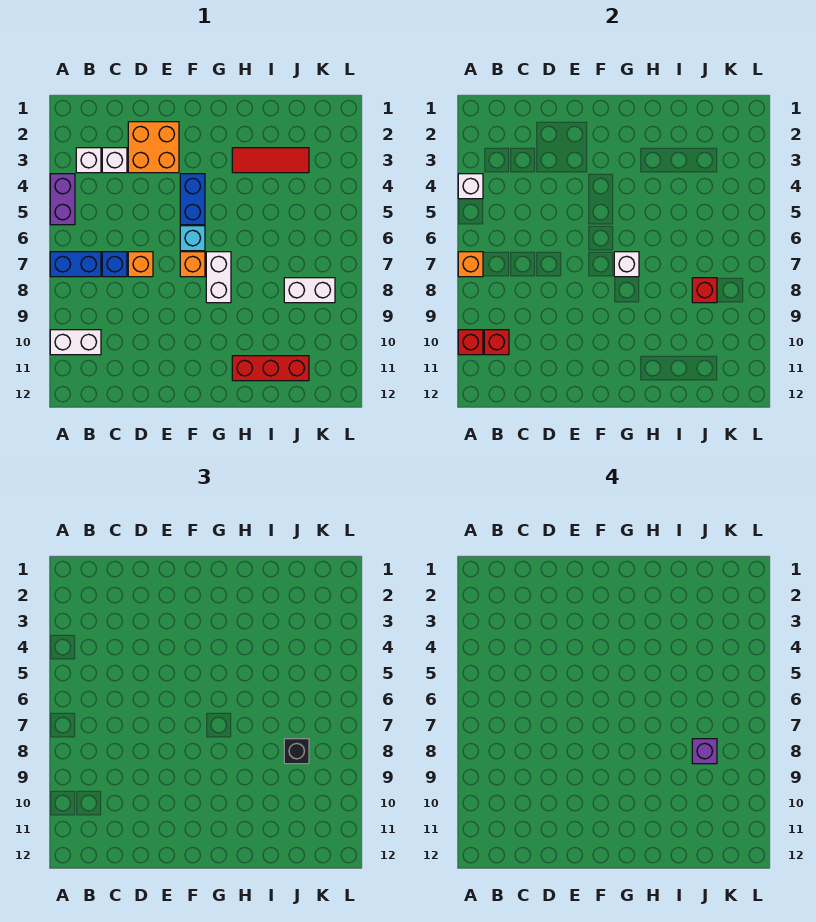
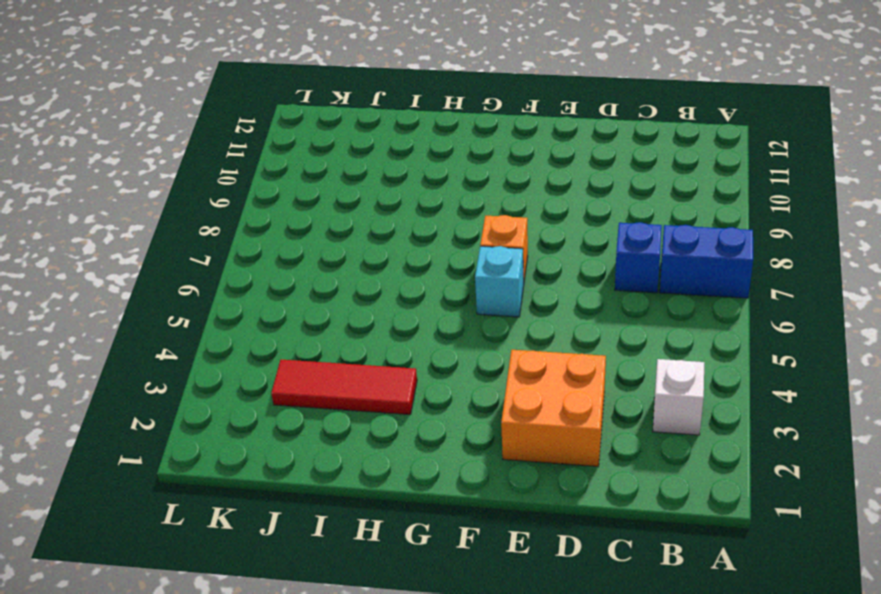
none -> purple brick A4:A5 level 1
none -> white brick A10:B10 level 1
none -> white brick C3 level 1

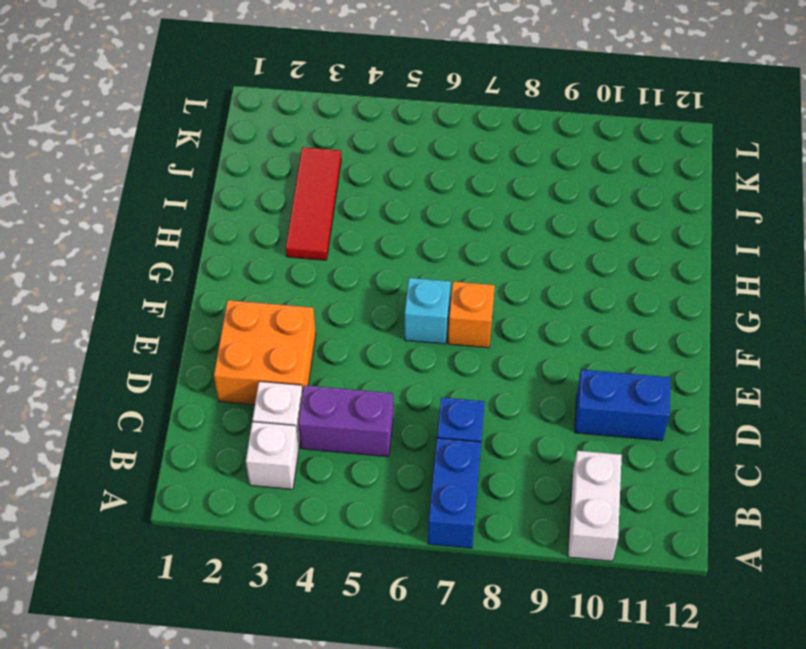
purple brick C4:C5 level 1 -> purple brick A4:A5 level 1
blue brick D10:D11 level 1 -> blue brick F4:F5 level 1
none -> orange brick D7 level 1
none -> white brick G7:G8 level 1
none -> red brick H11:J11 level 1

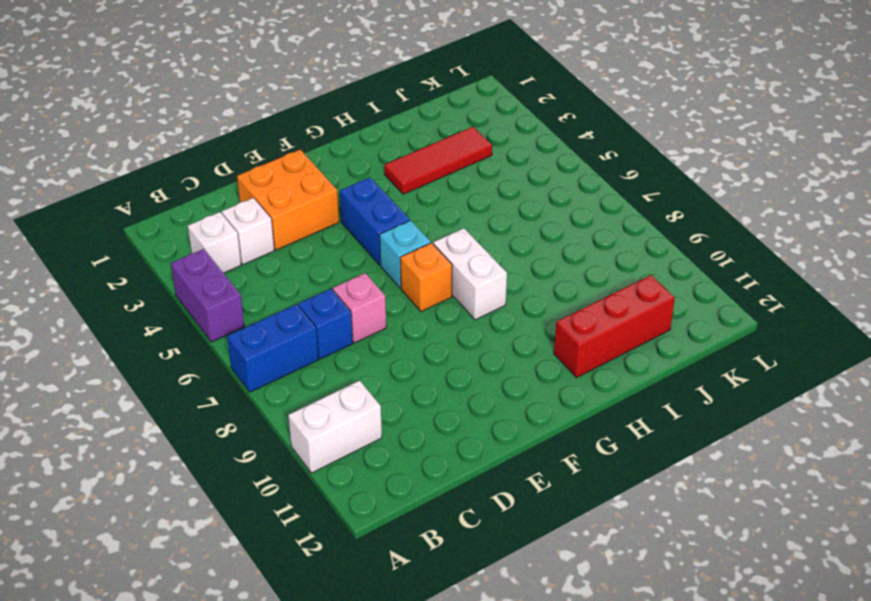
pink brick D7 level 1 -> orange brick D7 level 1
none -> white brick J8:K8 level 1
none -> white brick A4 level 2
none -> orange brick A7 level 2

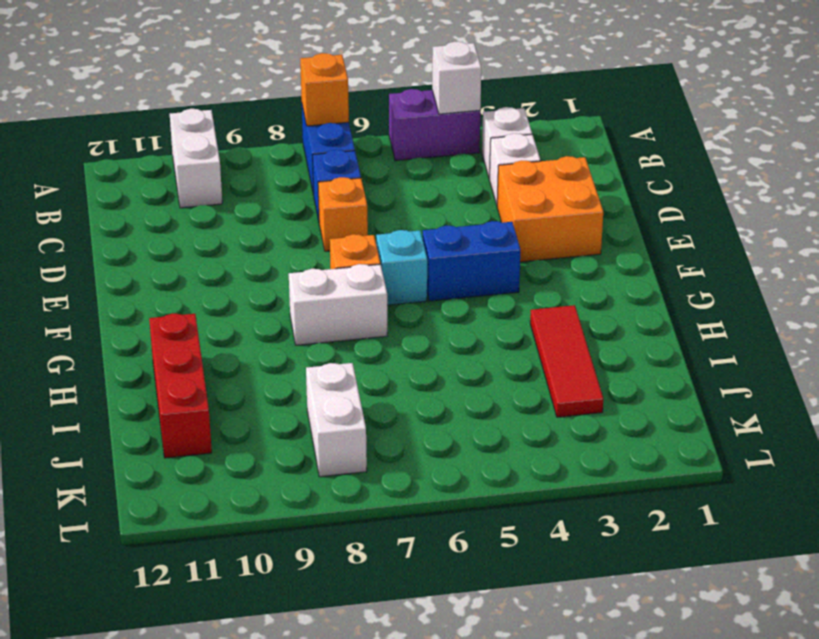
none -> red brick A10 level 2
none -> red brick B10 level 2
none -> white brick G7 level 2

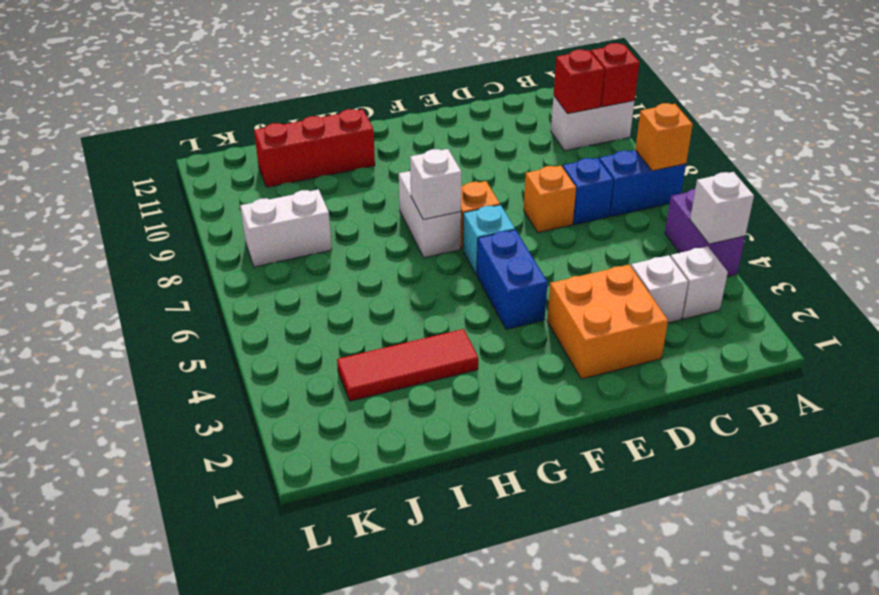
none -> red brick J8 level 2
none -> black brick J8 level 3
none -> purple brick J8 level 4

